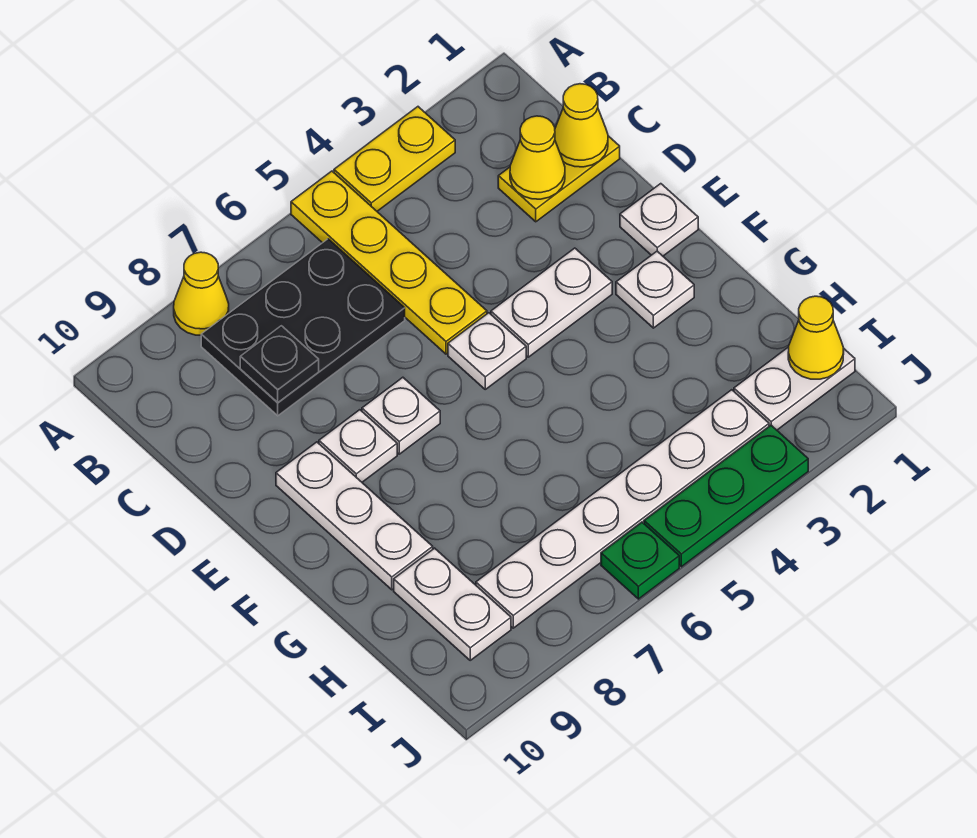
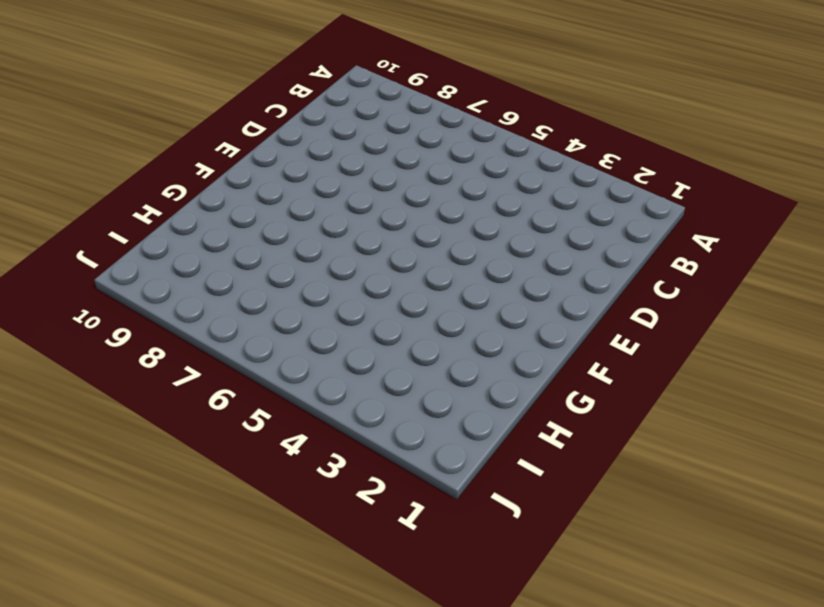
none -> yellow plate A3:A4 level 1
none -> yellow plate A5:D5 level 1
none -> yellow cone A8 level 1

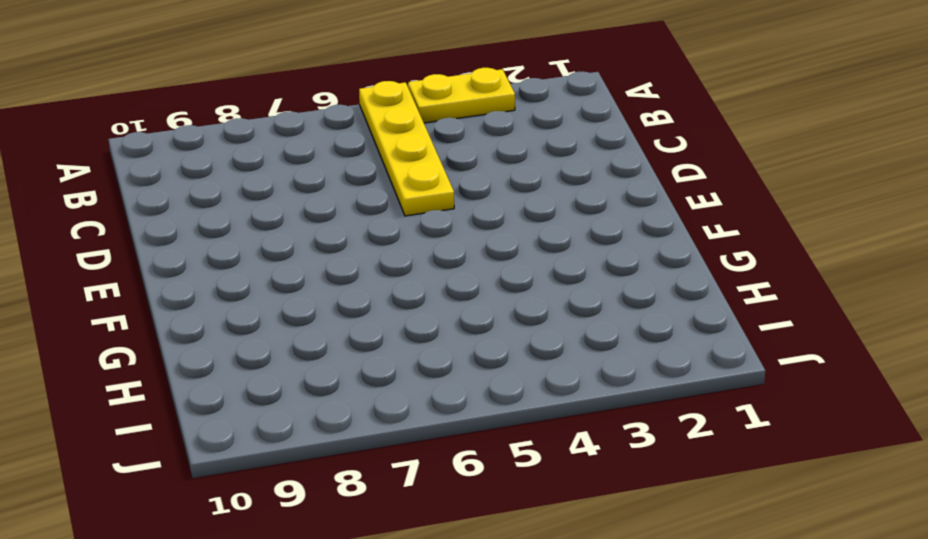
none -> yellow cone A8 level 1
none -> black plate B6:C8 level 1
none -> yellow plate C1:C2 level 1

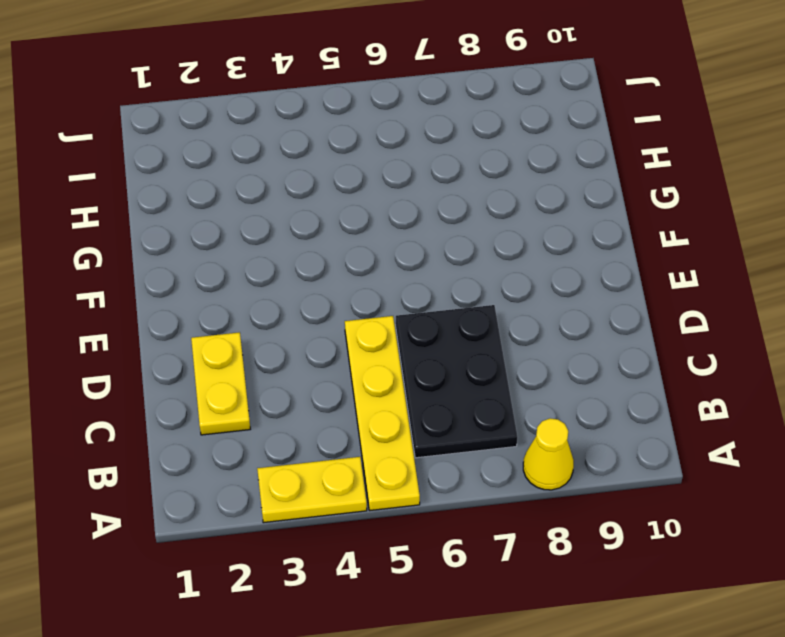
black plate B6:D7 level 1 -> black plate B6:C8 level 1
yellow plate C2:D2 level 1 -> yellow plate C1:C2 level 1
none -> white plate E1 level 1
none -> white plate E3:E4 level 1
none -> white plate E5 level 1

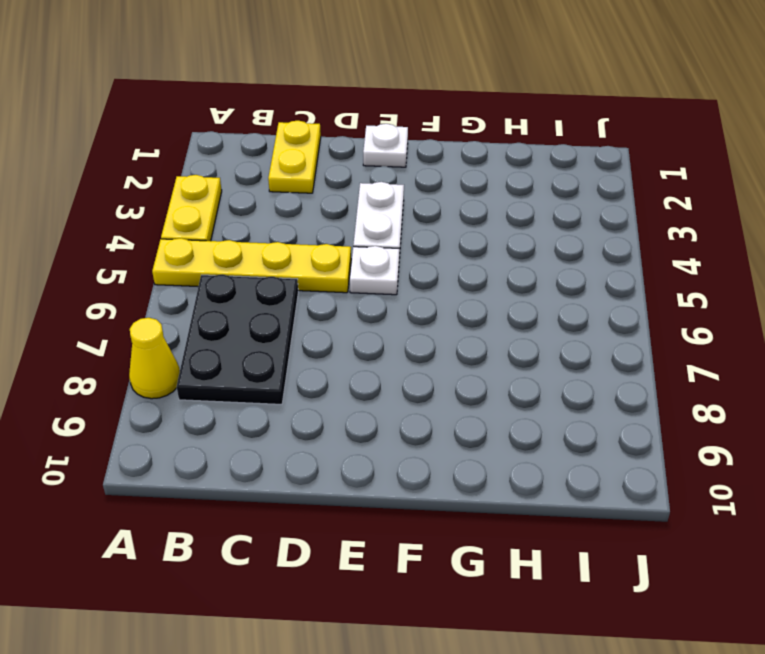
none -> white plate E7 level 1
none -> white plate E8 level 1
none -> white plate E9:G9 level 1

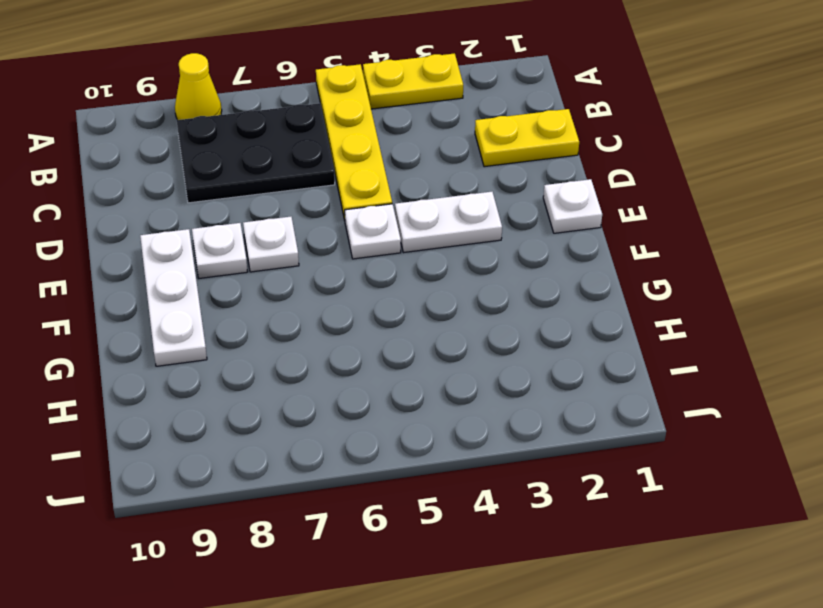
none -> white plate F2 level 1
none -> white plate H9:I9 level 1
none -> white plate I1:I2 level 1

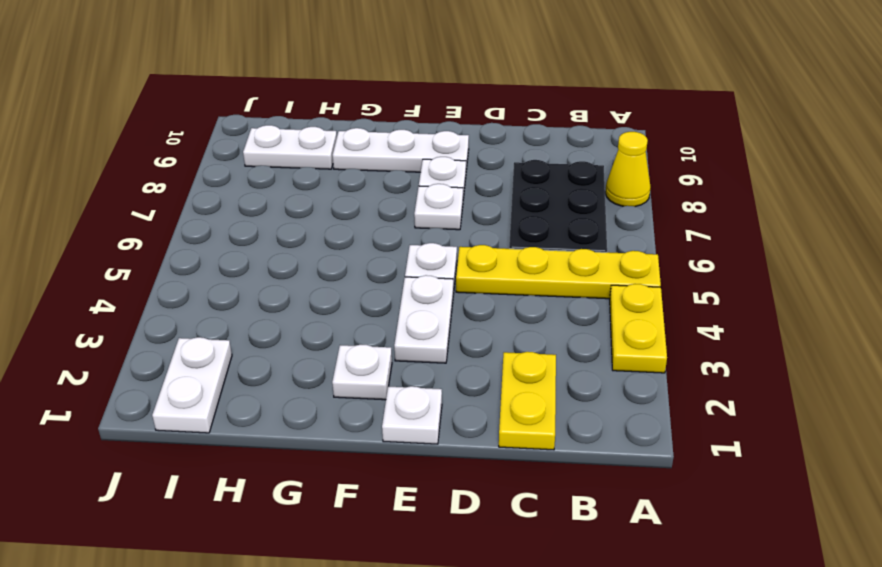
none -> white plate I3:I8 level 1
none -> green plate J3:J5 level 1
none -> green plate J6 level 1

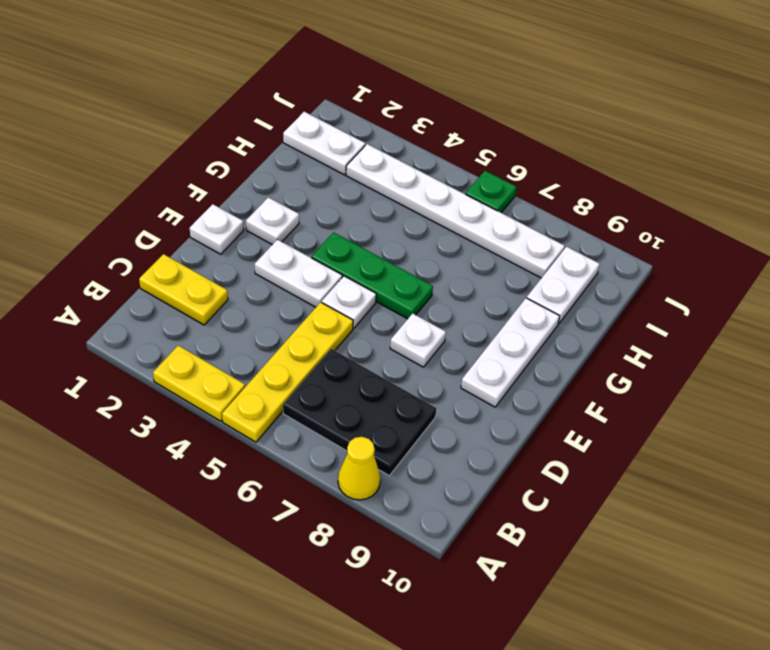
green plate F4:F6 level 1 -> green plate J3:J5 level 1
none -> white plate E8 level 1
none -> yellow cone C1 level 2
none -> yellow cone C2 level 2

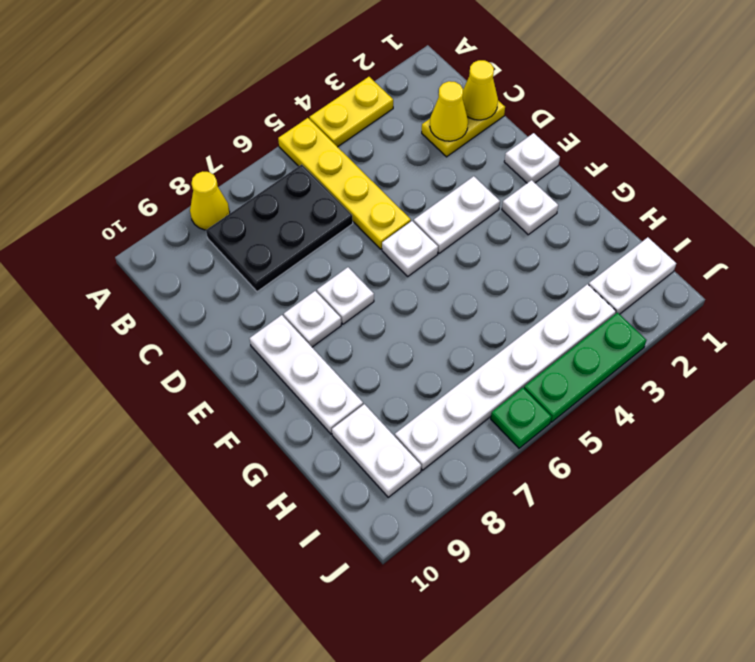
none -> black plate C8 level 2
none -> yellow cone I1 level 2

